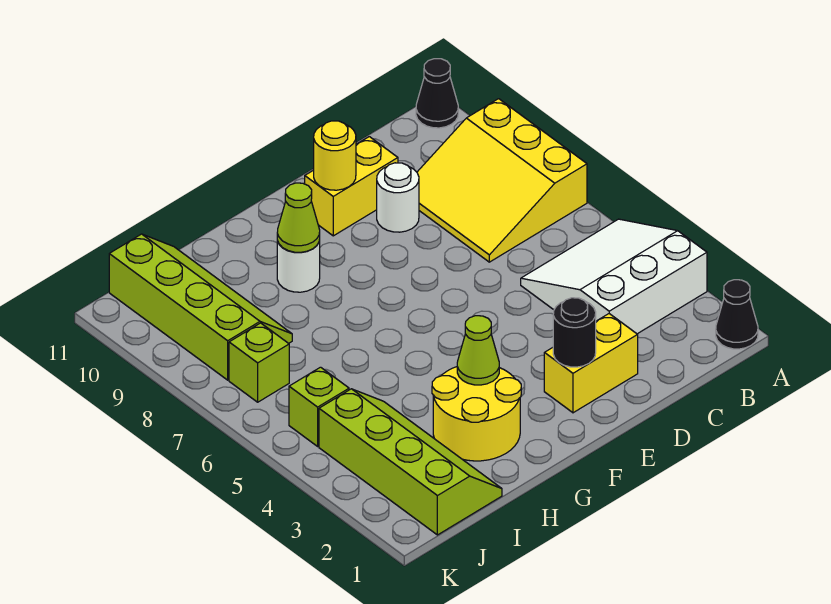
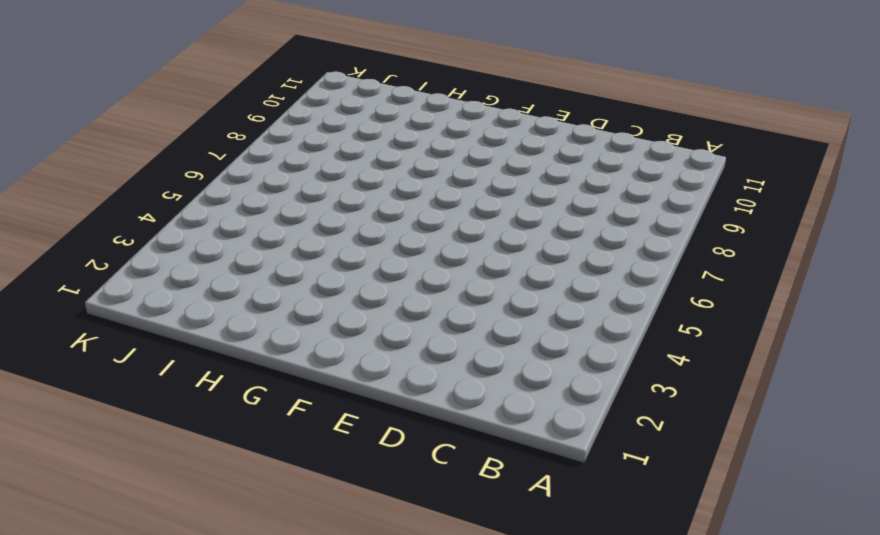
none -> black cone A1 level 1
none -> white slope A3:C5 level 1 top 3
none -> yellow slope A7:C9 level 1 top A

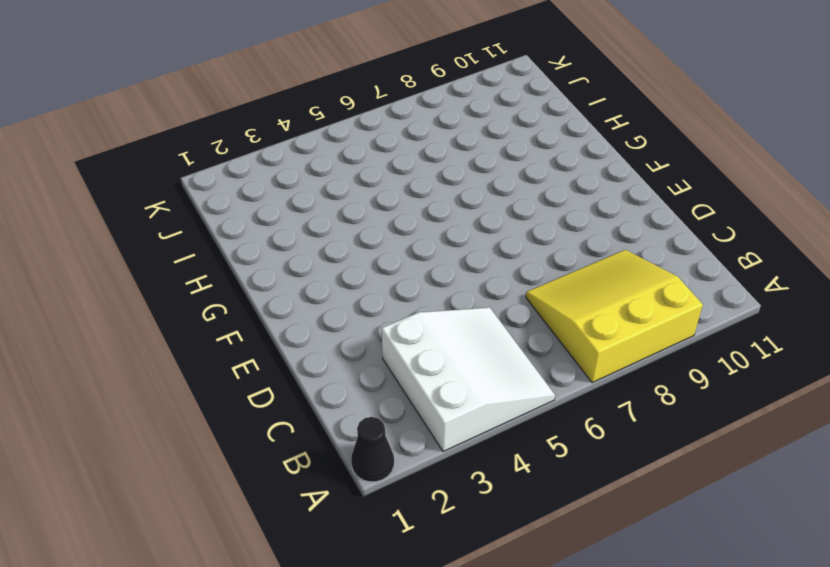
none -> black cone A11 level 1
none -> yellow brick D2:E2 level 1
none -> white round brick D9 level 1

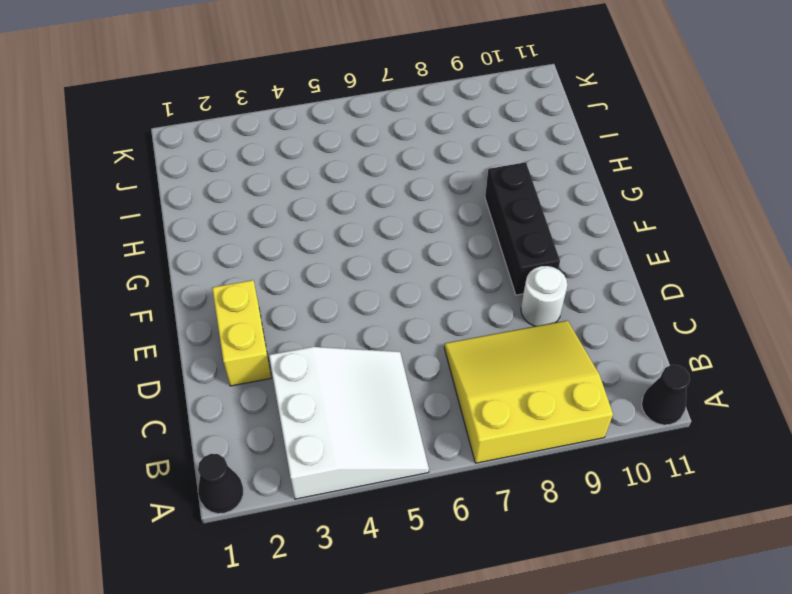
black brick E9:G9 level 1 -> white round brick G9 level 1
none -> yellow brick D10:E10 level 1
none -> yellow round brick G2:H3 level 1
none -> lime slope I1:J4 level 1 top J

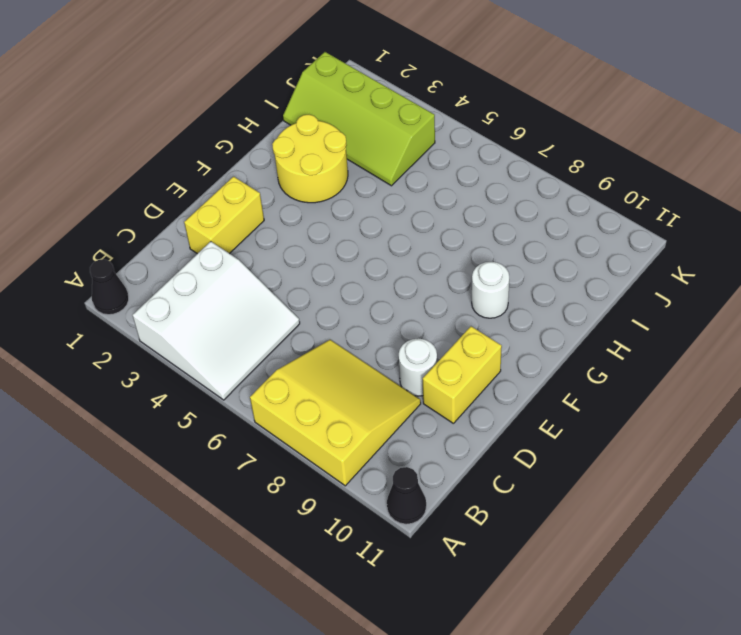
none -> lime slope I8:J11 level 1 top J
none -> lime brick J5 level 1
none -> lime brick J7 level 1

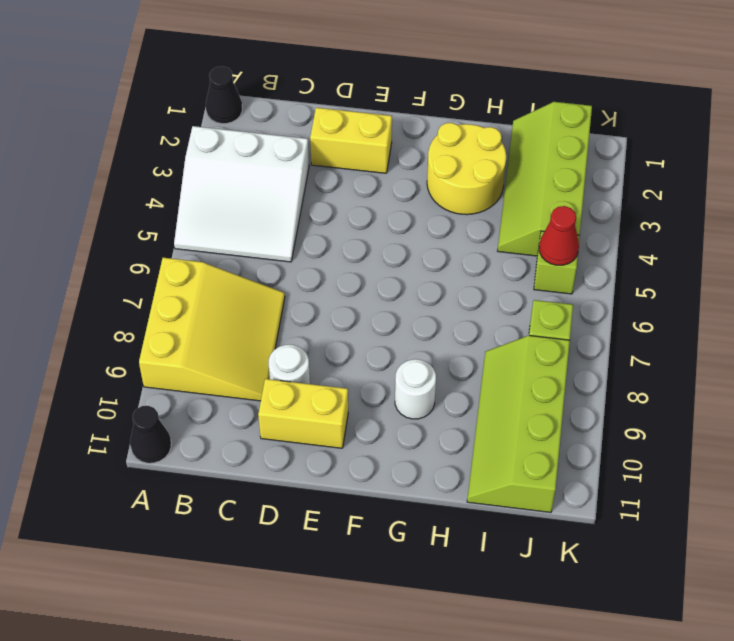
red cone J5 level 2 -> none
none -> black round brick E2 level 2
none -> yellow round brick E10 level 2
none -> lime cone G3 level 2

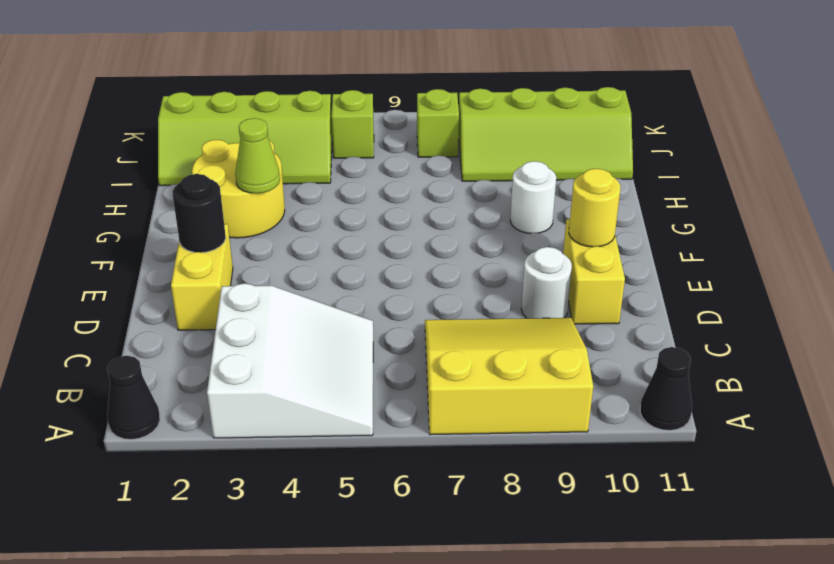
none -> lime cone G9 level 2

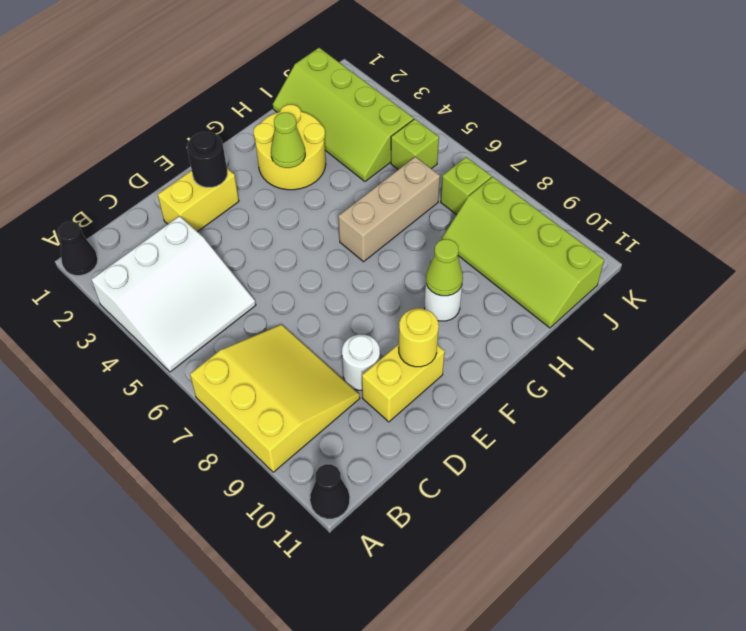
tan brick G6:I6 level 1 -> none

